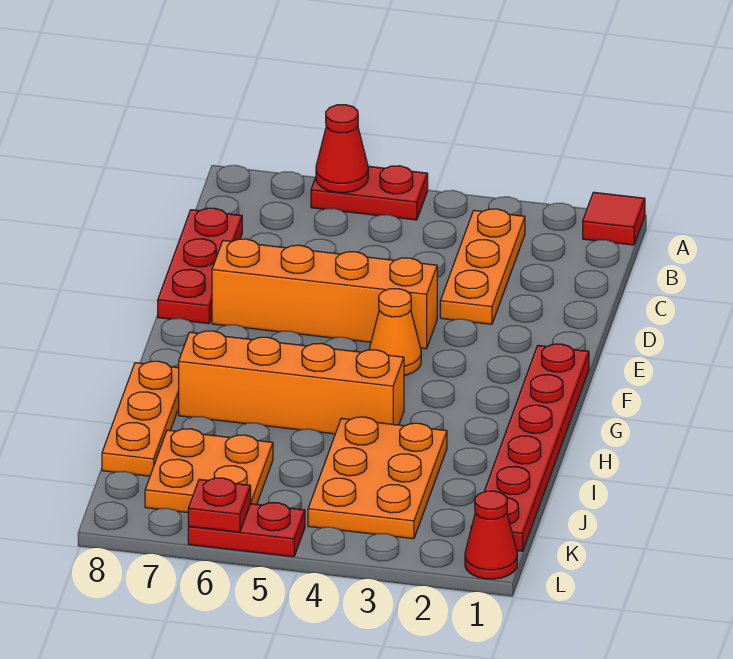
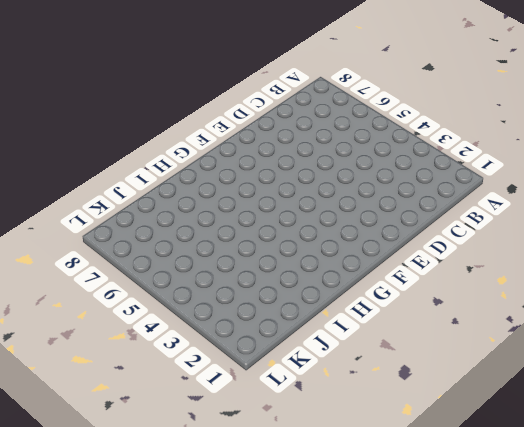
none -> red tile A1 level 1
none -> red plate A5:A6 level 1
none -> orange plate B3:D3 level 1

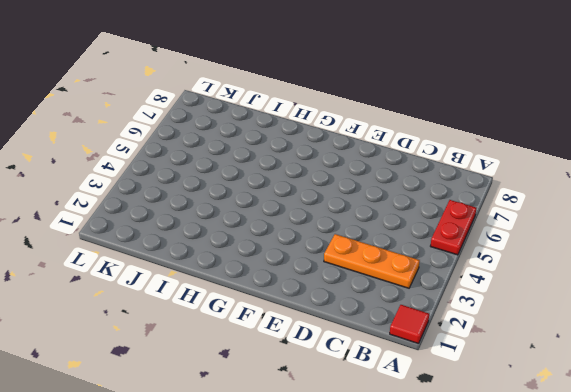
none -> red plate C8:E8 level 1
none -> orange brick E4:E7 level 1
none -> red plate F1:K1 level 1

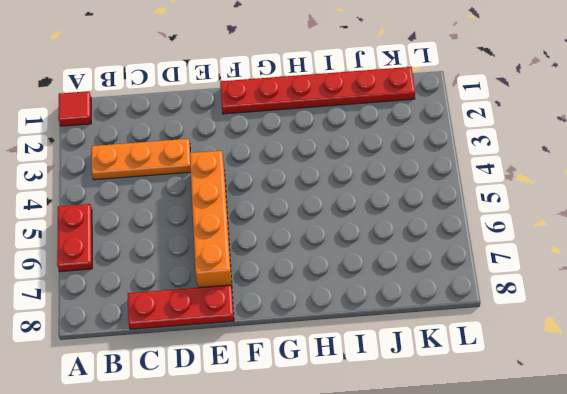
none -> orange cone F4 level 1
none -> orange brick H4:H7 level 1
none -> orange plate H8:J8 level 1

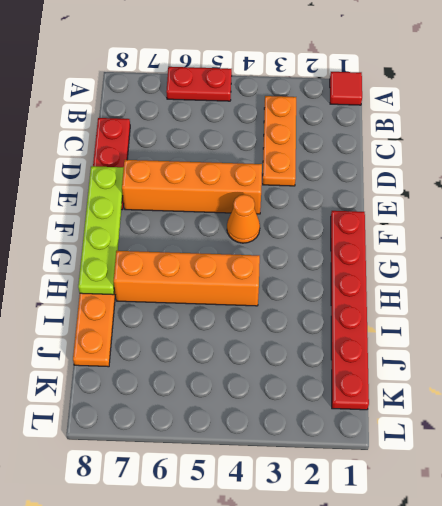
lime plate E8:H8 level 2 -> none
none -> orange plate I3:K4 level 1
none -> orange plate J6:K7 level 1
none -> red cone L1 level 1

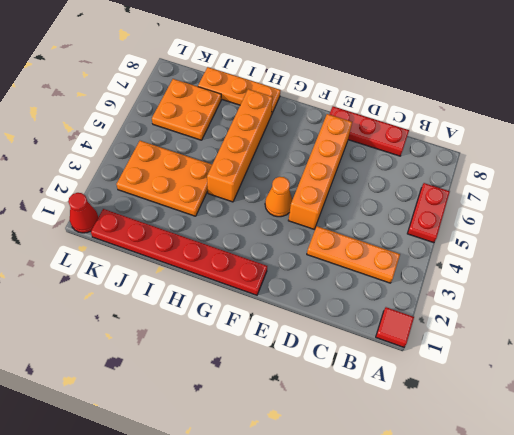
none -> red plate L5:L6 level 1
none -> red cone A6 level 2
none -> red plate L6 level 2

